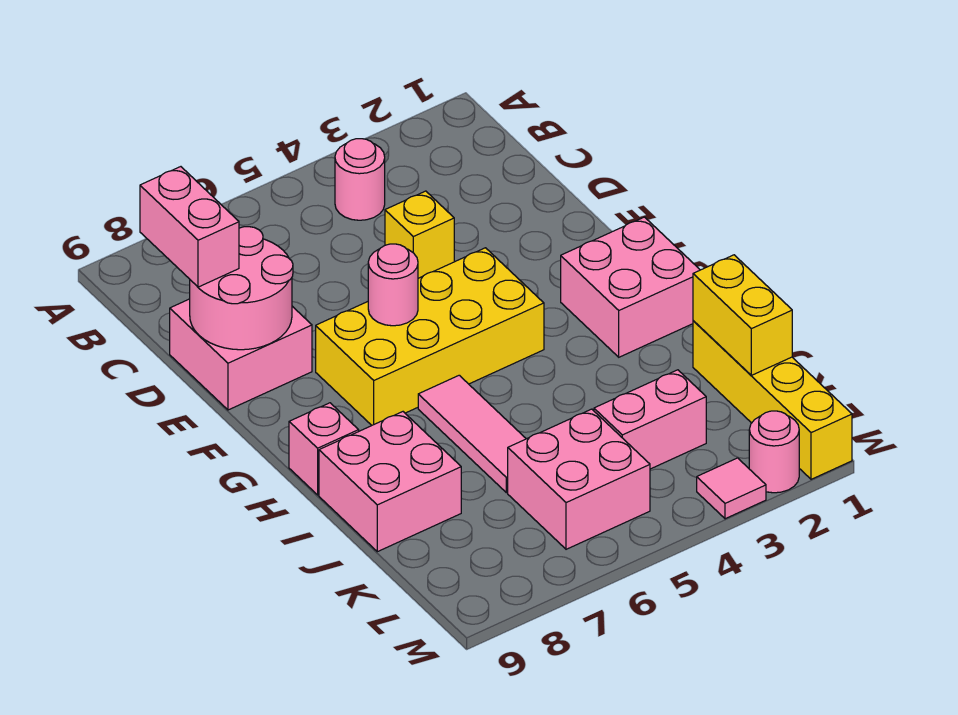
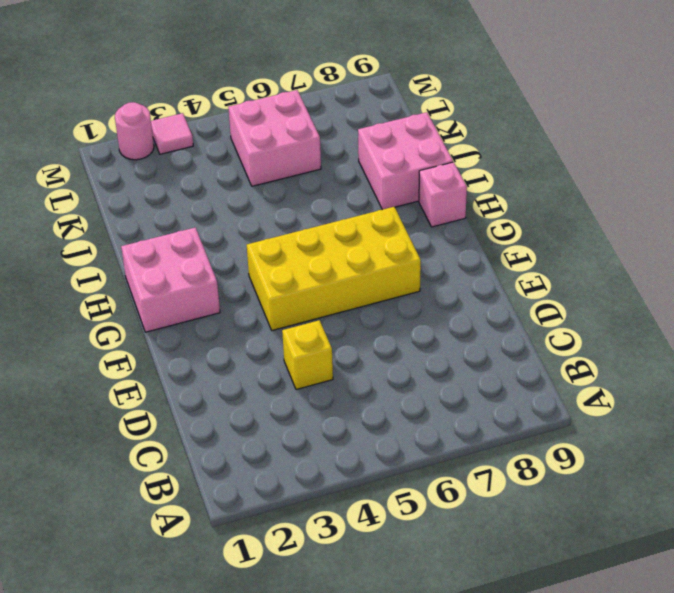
none -> pink round brick B4 level 1
none -> pink brick D8:E9 level 1
none -> pink tile H6:J6 level 1

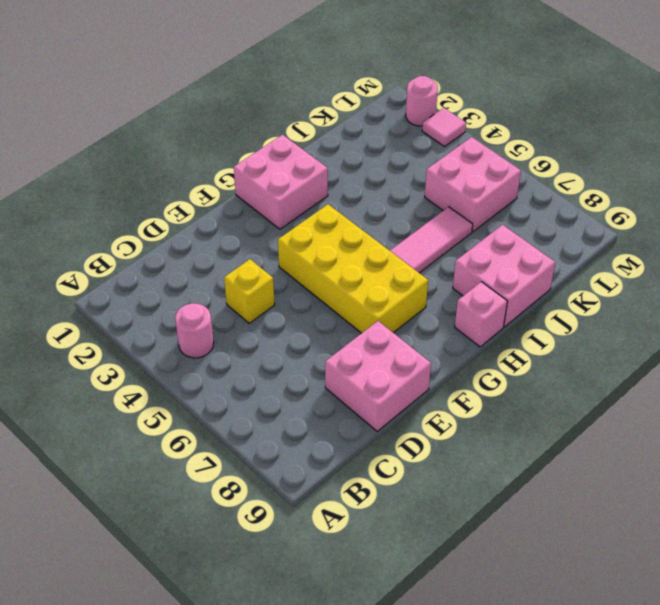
none -> yellow brick J1:M1 level 1
none -> pink brick K3:K4 level 1
none -> pink round brick D8:E9 level 2

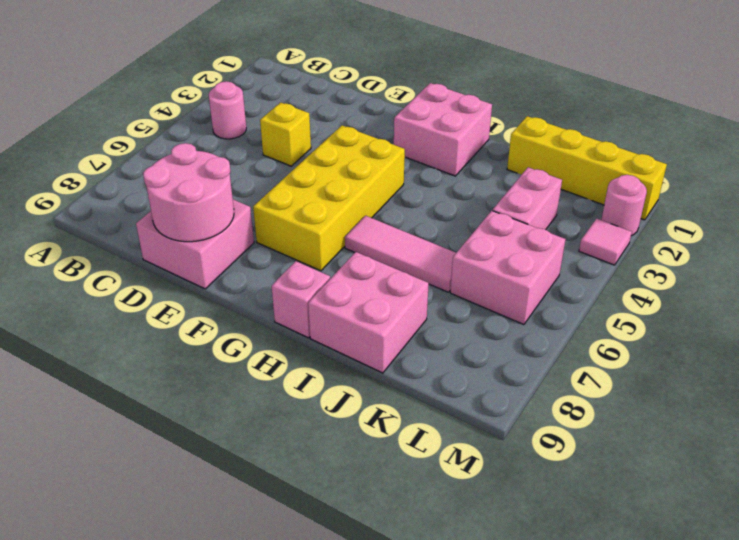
none -> pink round brick F6 level 2
none -> yellow brick J1:K1 level 2
none -> pink brick C9:D9 level 3

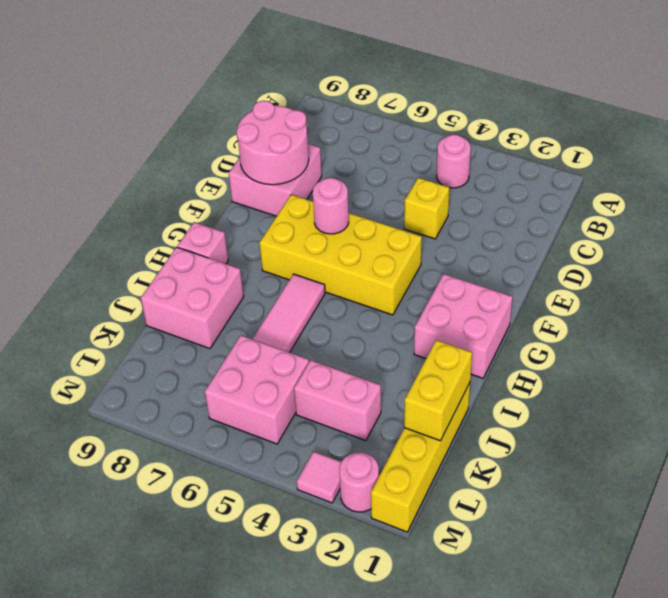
none -> pink brick C9:D9 level 3

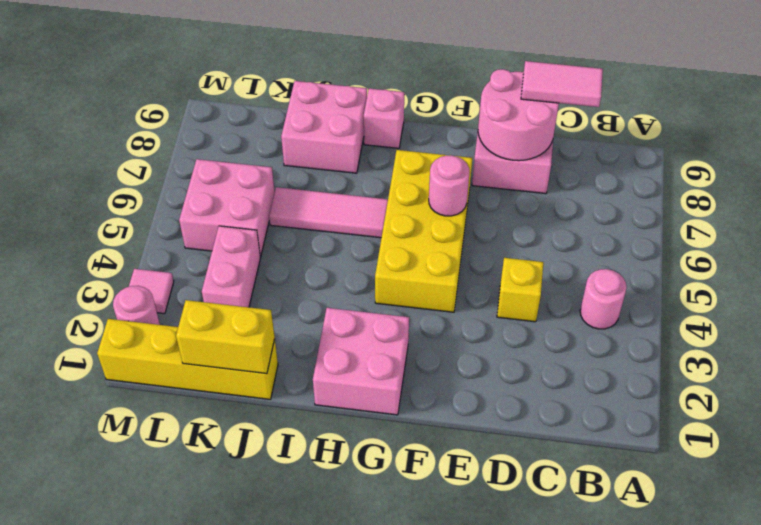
pink tile C9:D9 level 3 -> pink brick C9:D9 level 3

